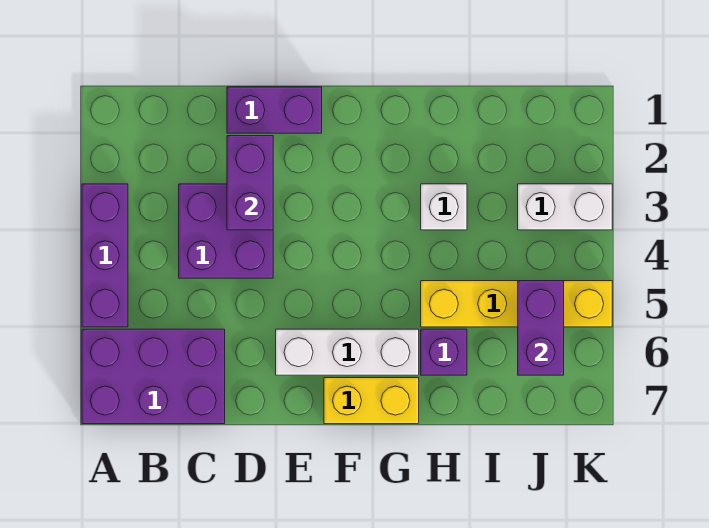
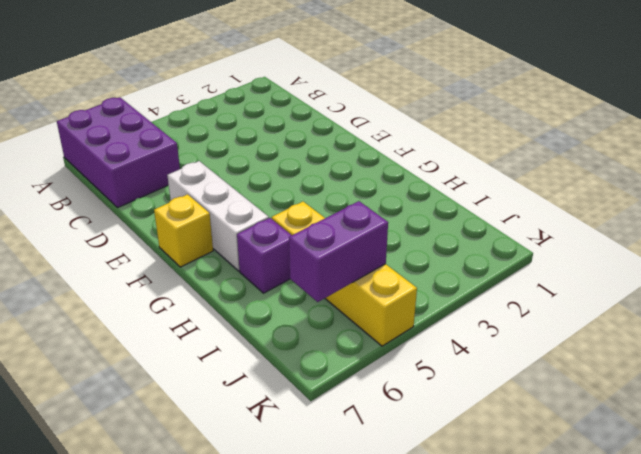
yellow brick F7 level 1 -> yellow brick F7:G7 level 1
none -> purple brick A3:A5 level 1
none -> purple brick C3:D4 level 1
none -> purple brick D1:E1 level 1

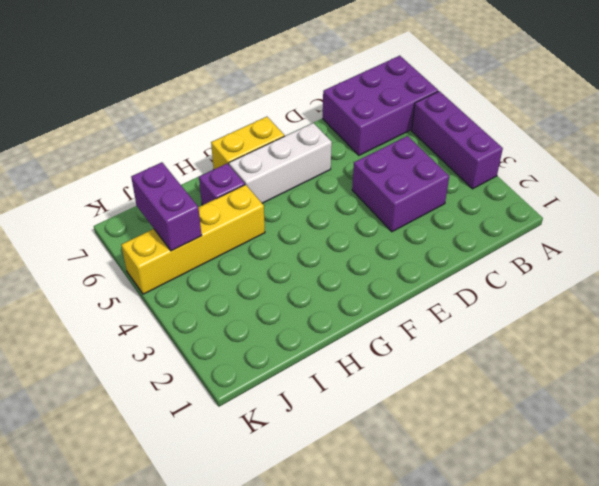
none -> purple brick D1:E1 level 1
none -> white brick H3 level 1
none -> white brick J3:K3 level 1

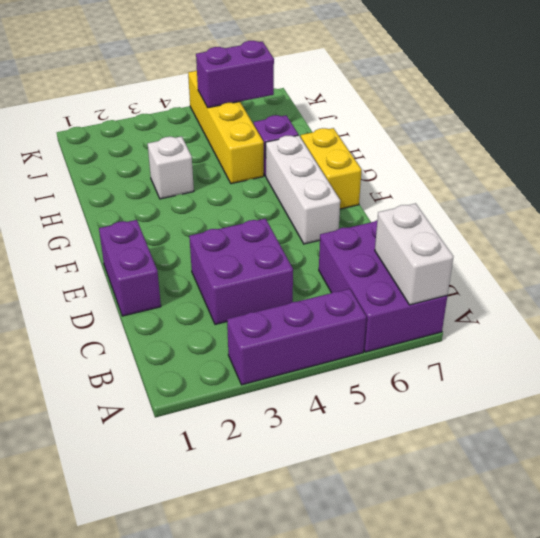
white brick A7:B7 level 2 -> white brick J3:K3 level 1
none -> purple brick D2:D3 level 2

